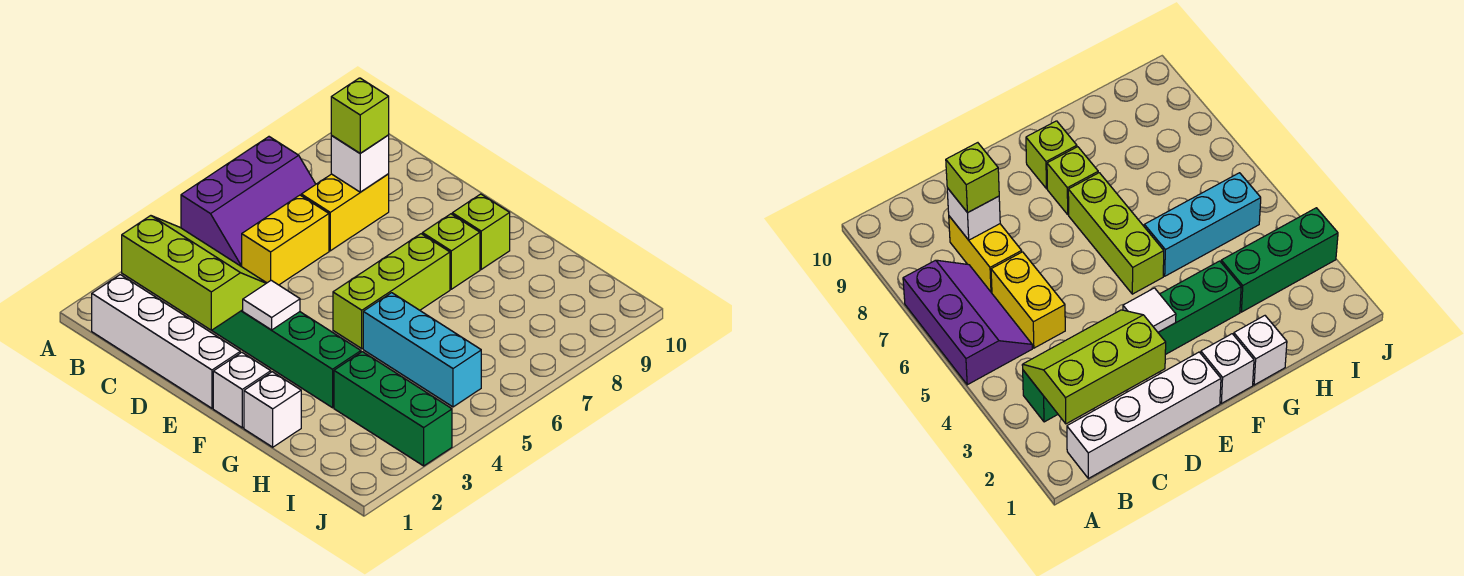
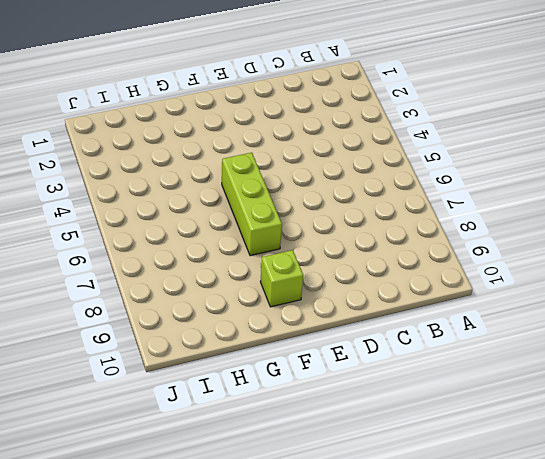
none -> purple slope A5:B7 level 1 top A
none -> white brick B1:E1 level 1
none -> green brick B3:G3 level 1

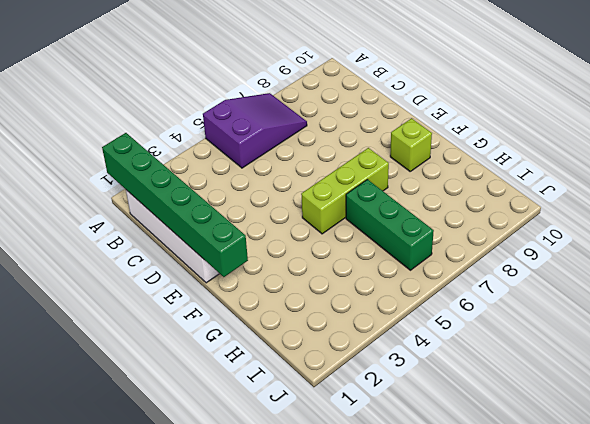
green brick A1:F1 level 2 -> green brick B3:G3 level 1
purple slope A5:B7 level 1 top 5 -> purple slope A5:B7 level 1 top A
green brick G6:I6 level 1 -> green brick H3:J3 level 1
none -> yellow brick C5:C6 level 1
none -> yellow brick C7:C8 level 1
none -> white brick F1 level 1

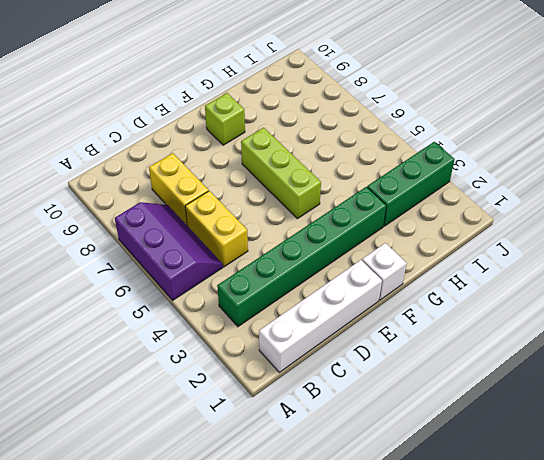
none -> lime brick F8 level 1
none -> white brick G1 level 1
none -> cyan brick G5:I5 level 1

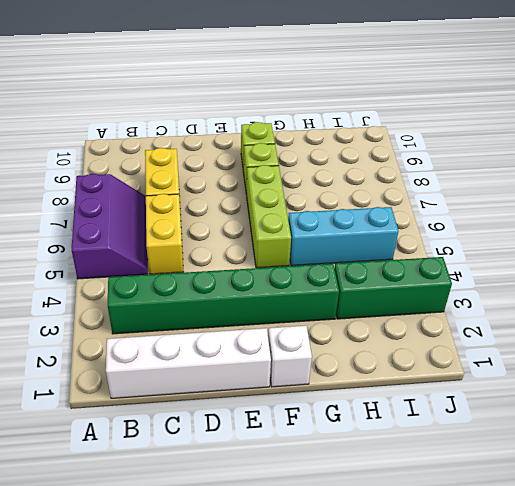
none -> white brick G1 level 1
none -> lime slope B2:D3 level 2 top 2
none -> white brick C8 level 2

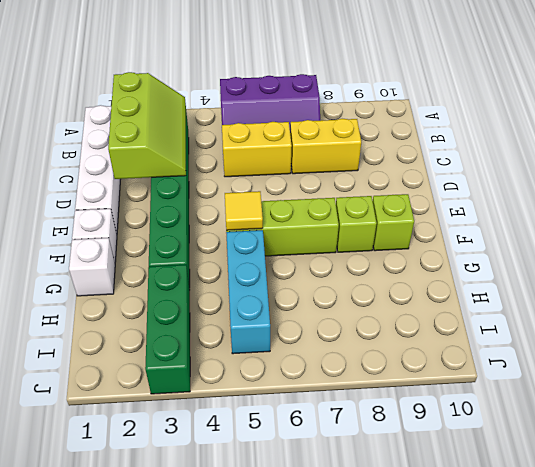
yellow tile F5 level 2 -> none
none -> white brick C8 level 2
none -> white tile E3 level 2
none -> lime brick C8 level 3

